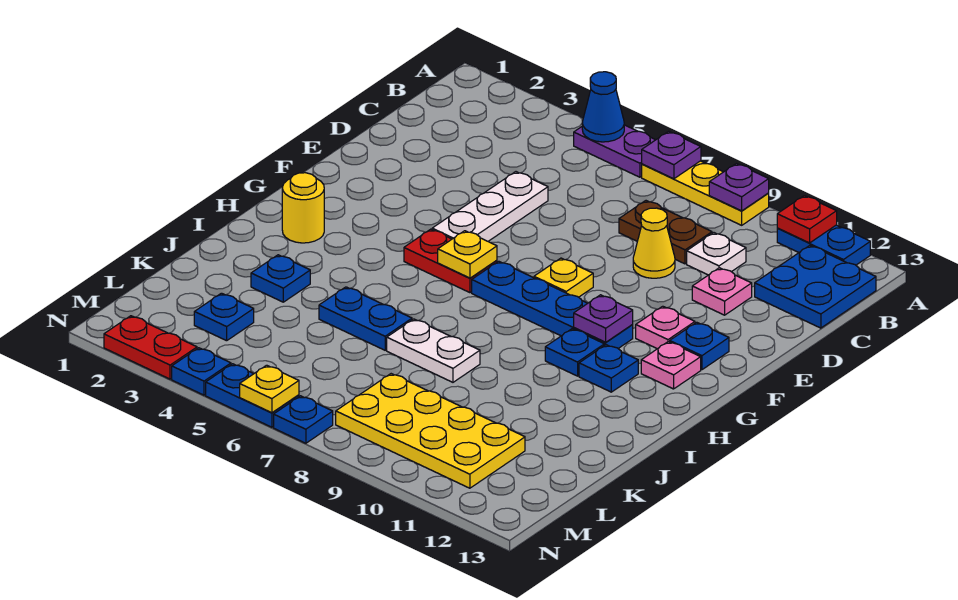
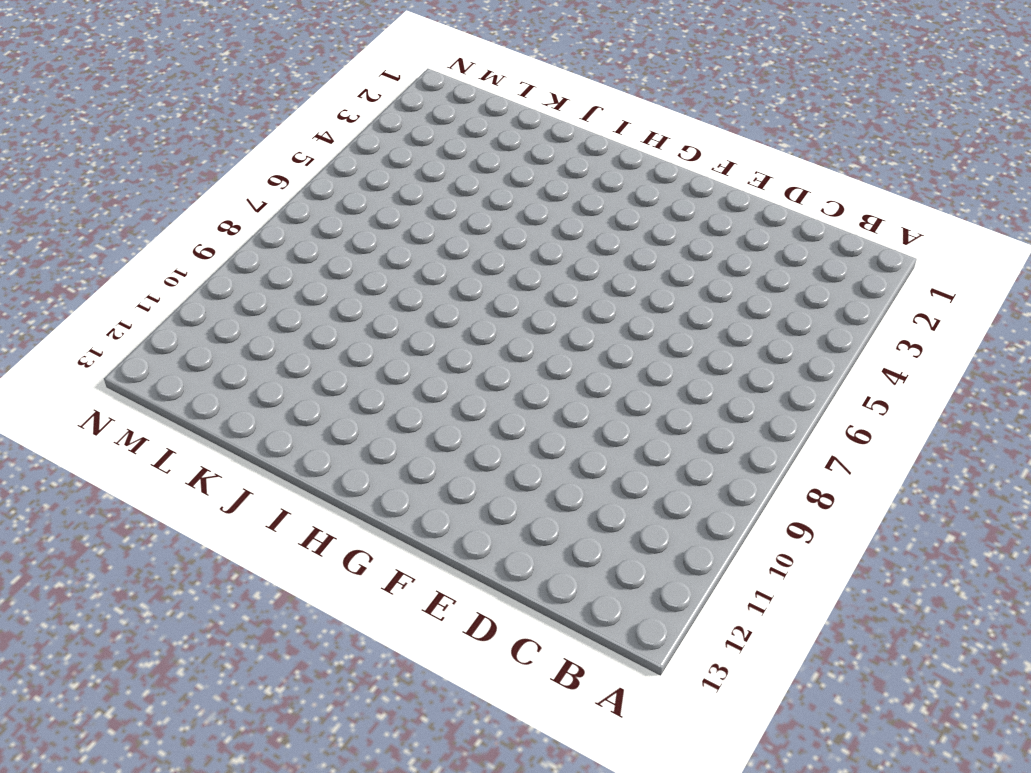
none -> purple plate A5:A6 level 1
none -> yellow plate A7:A9 level 1
none -> blue plate A11:A12 level 1
none -> blue plate B12:C13 level 1

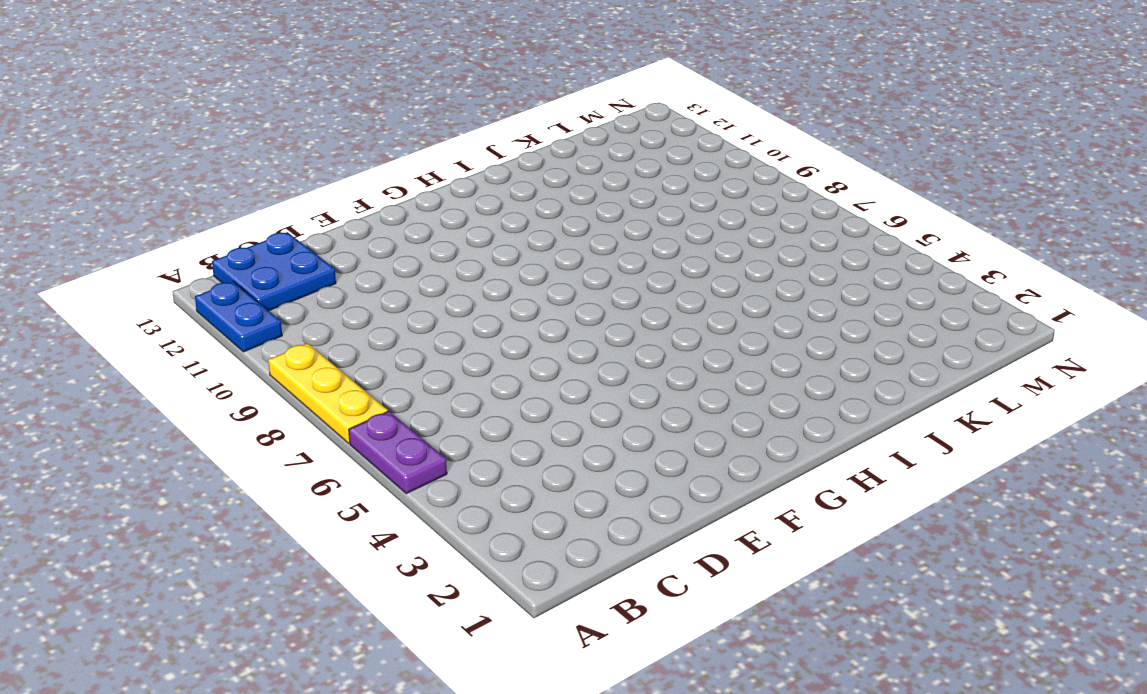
none -> brown plate C8:C9 level 1
none -> white plate C10 level 1
none -> white plate D5:F5 level 1
none -> yellow cone D9 level 1

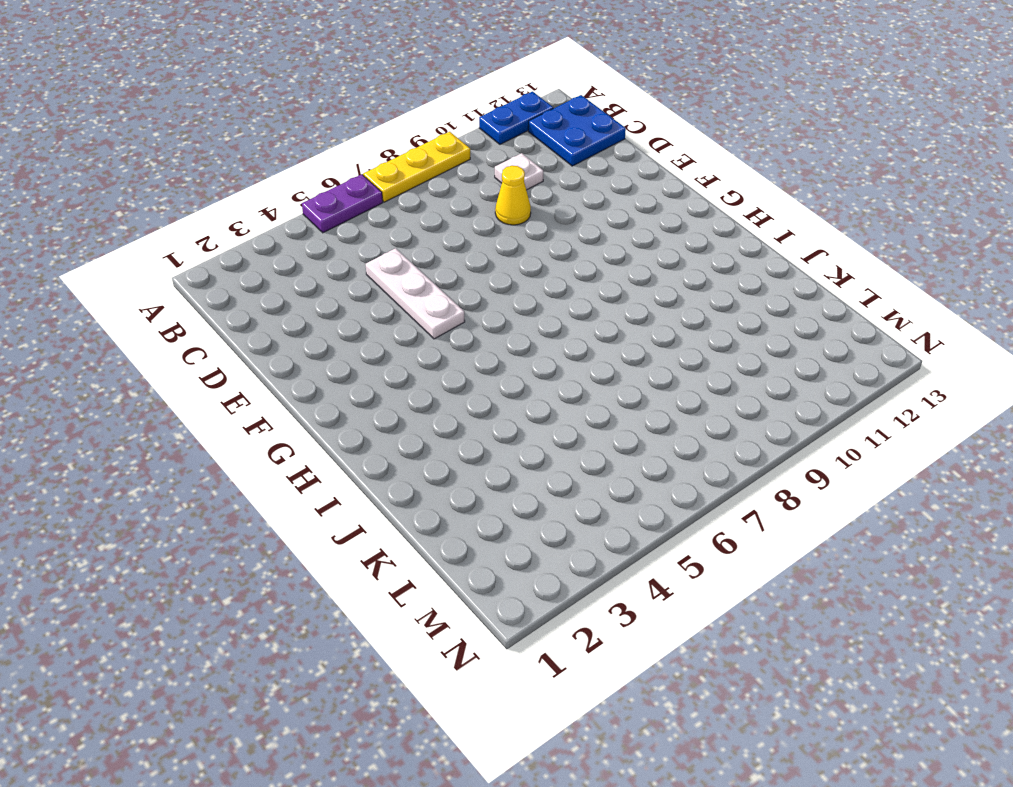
none -> brown plate C8:C9 level 1
none -> pink plate D11 level 1
none -> yellow plate F8 level 1
none -> pink plate F11 level 1

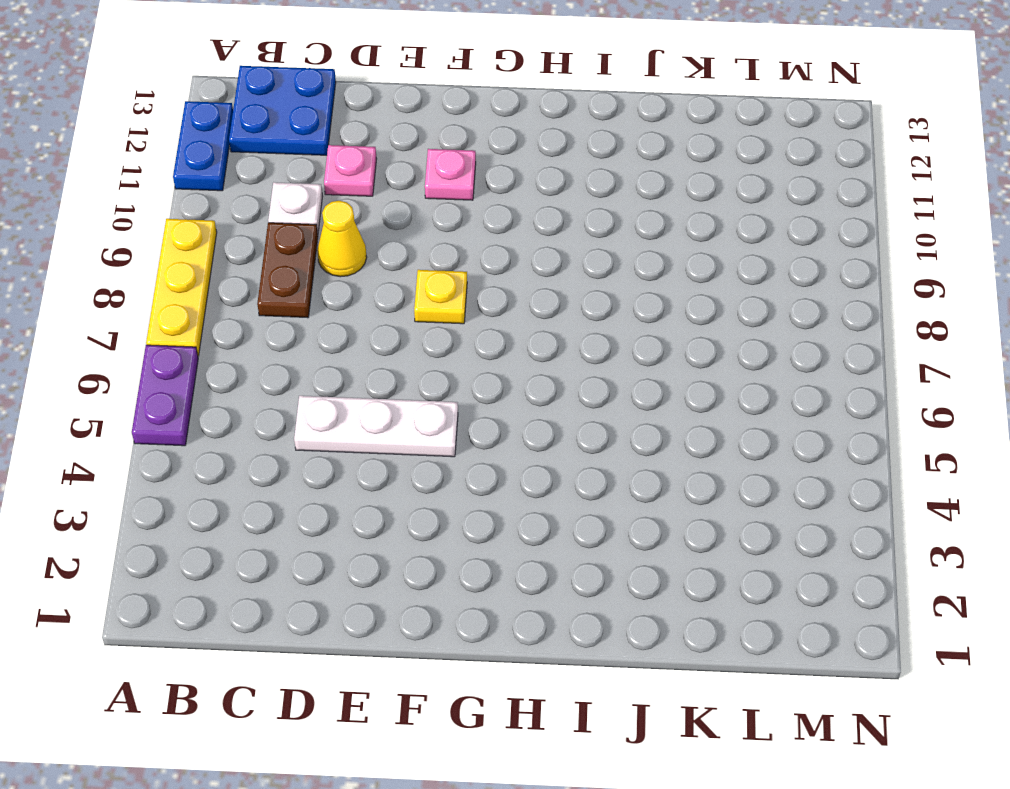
none -> blue plate F12 level 1
none -> red plate G5:G6 level 1
none -> blue plate G7:G10 level 1
none -> pink plate G12 level 1

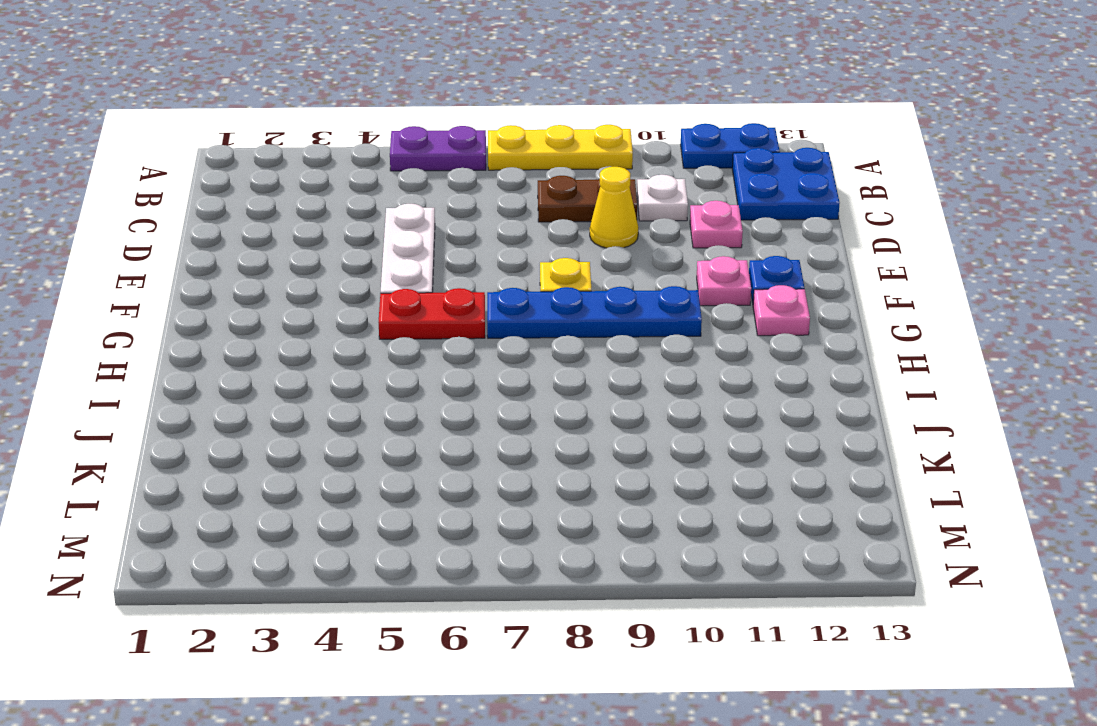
none -> yellow round brick H2 level 1
none -> blue plate H10 level 1
none -> blue plate H11 level 1
none -> blue plate J3 level 1

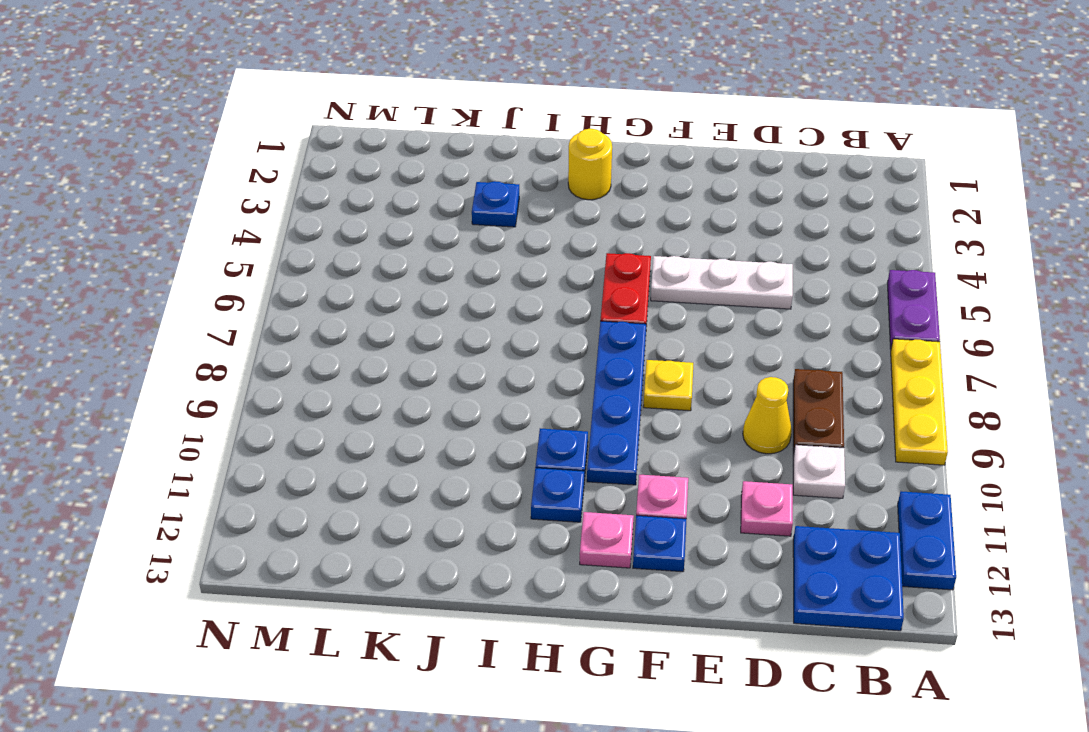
none -> blue plate J5:J6 level 1
none -> white plate J7:J8 level 1
none -> blue plate L3 level 1
none -> yellow plate L8:M11 level 1

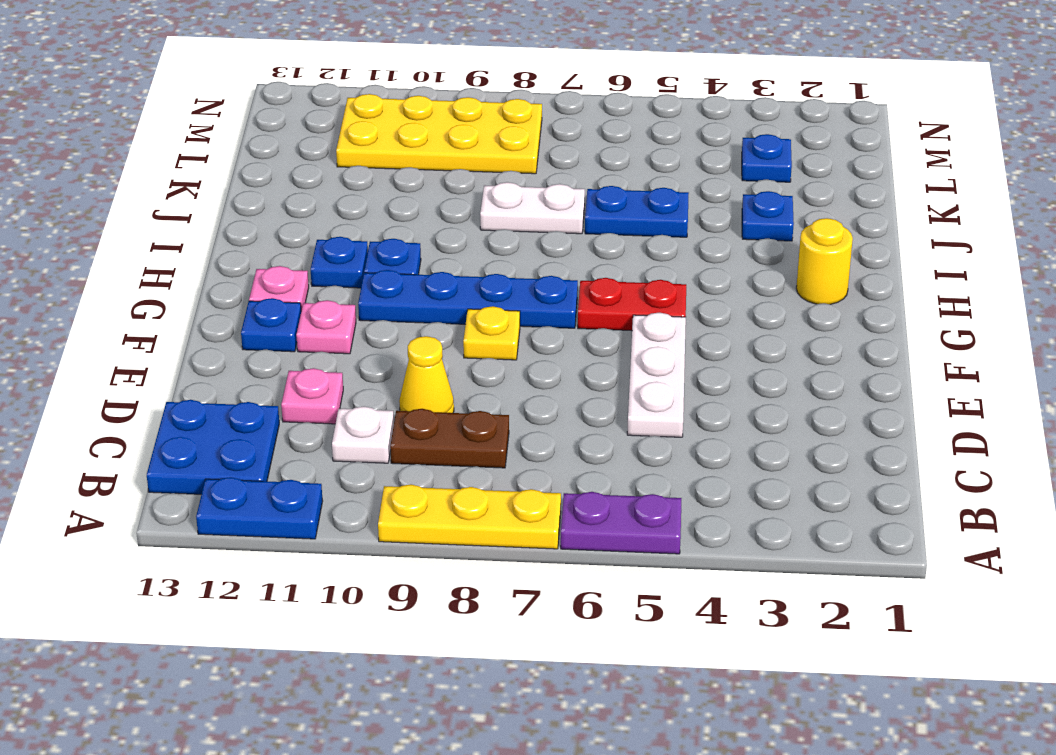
none -> red plate N2:N3 level 1
none -> blue plate N4 level 1
none -> blue plate N5:N6 level 1
none -> blue plate N7 level 1

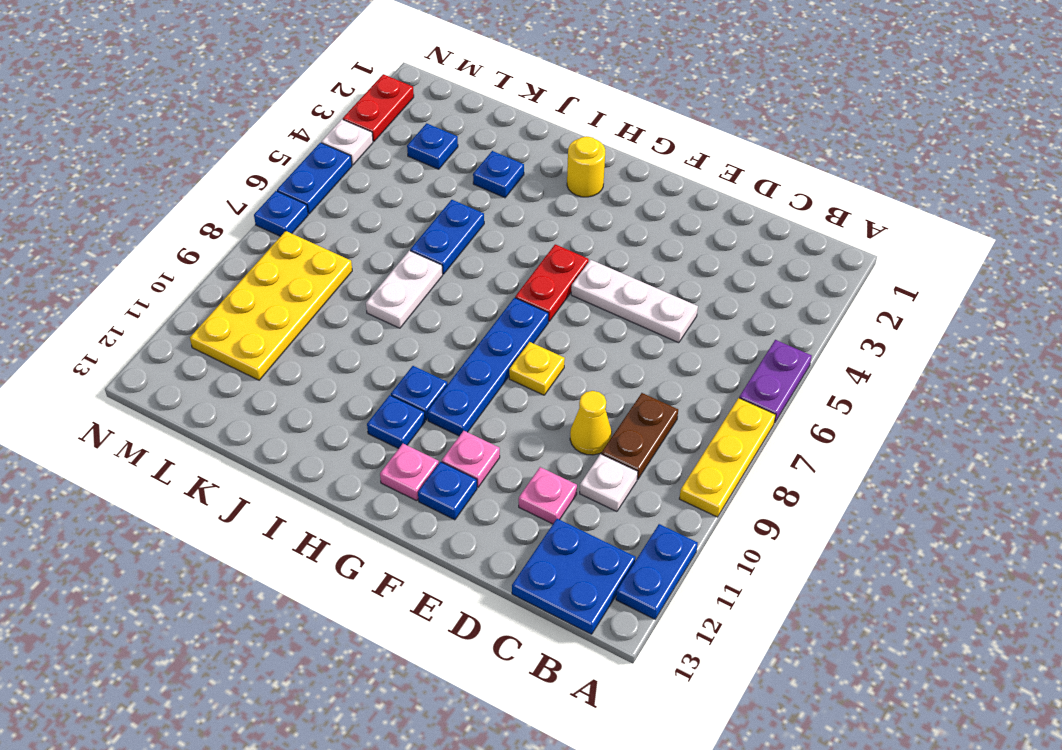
white plate N4 level 1 -> blue plate N4 level 1
none -> blue cone A5 level 2
none -> purple plate A7 level 2
none -> purple plate A9 level 2
none -> red plate A11 level 2

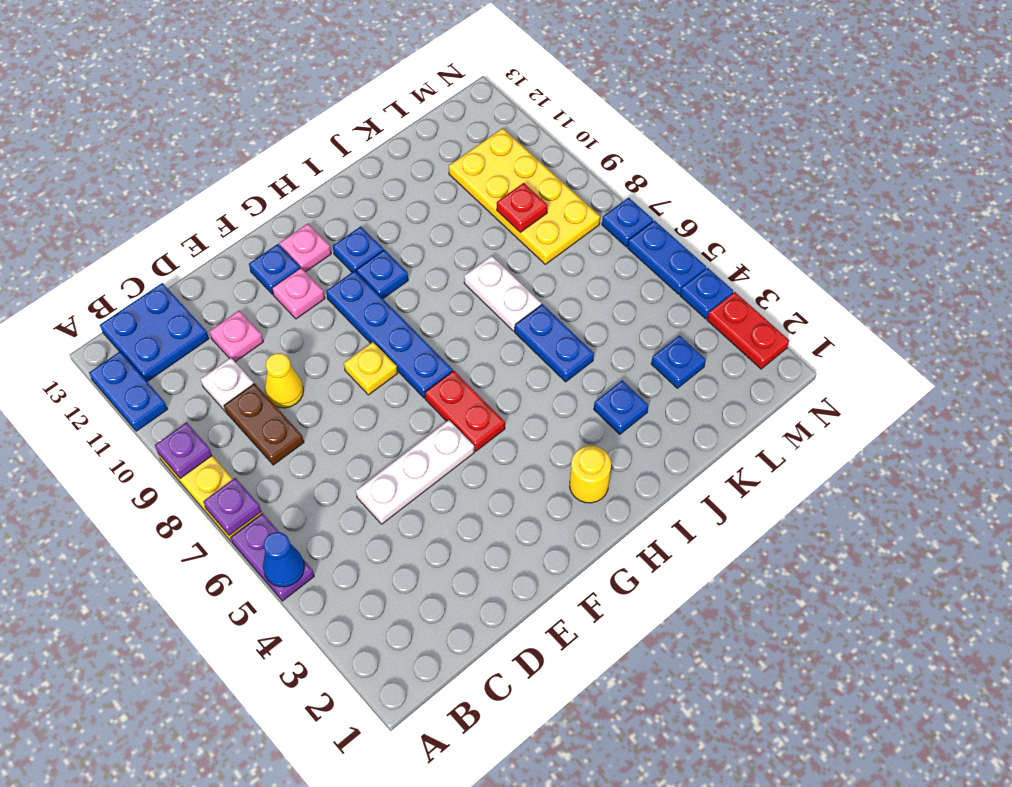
red plate L9 level 2 -> red plate A11 level 2
none -> yellow plate G6 level 2
none -> purple plate G10 level 2
none -> yellow plate N6 level 2

